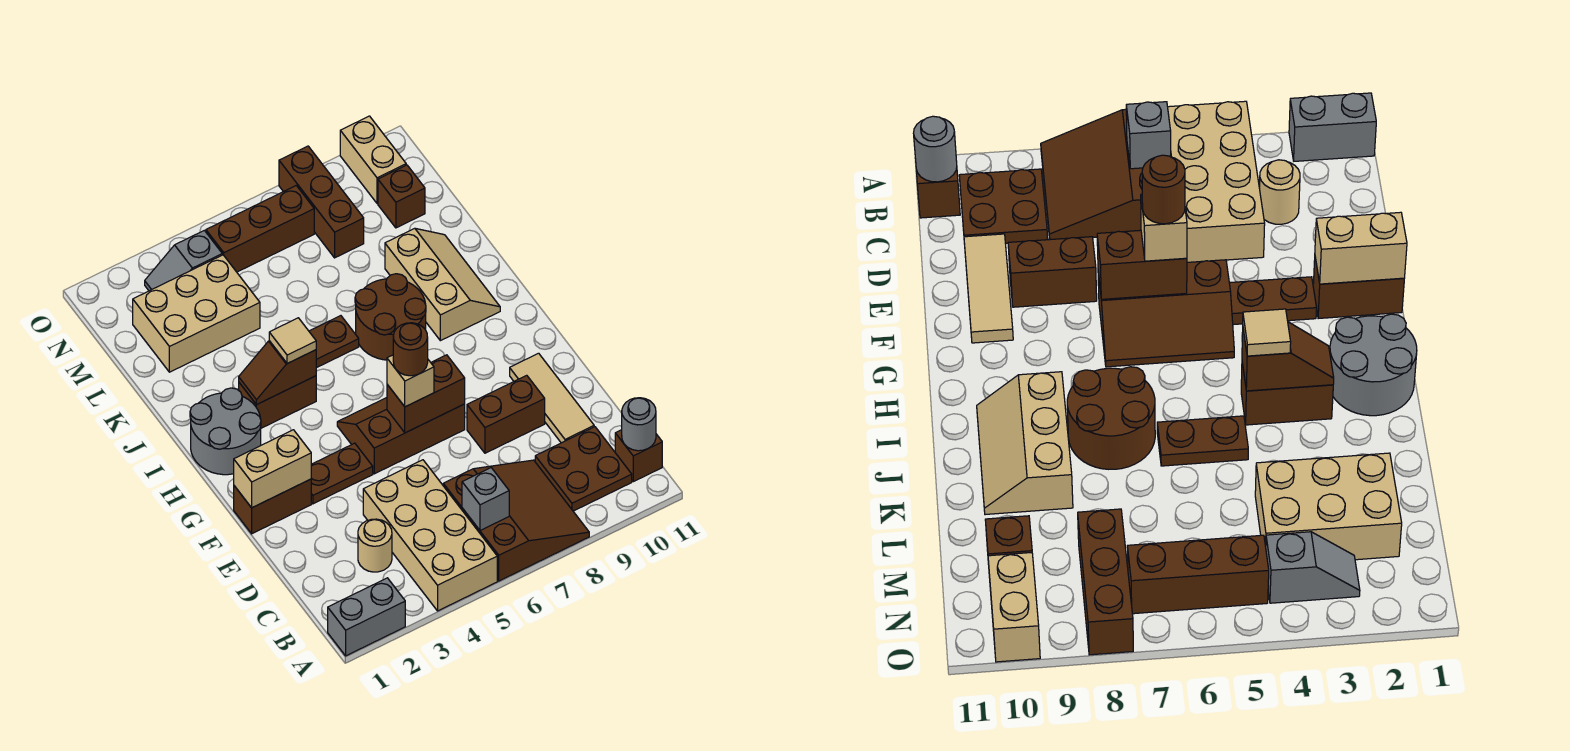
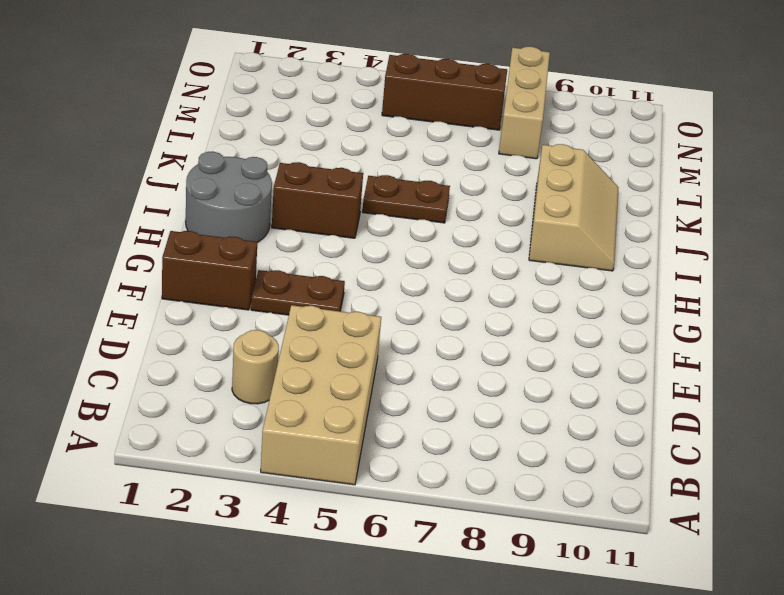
tan brick M8:O8 level 1 -> brown brick M8:O8 level 1
none -> grey brick A1:A2 level 1
none -> brown slope A6:C8 level 1 top 6
none -> brown plate B9:C10 level 1
none -> brown brick B11 level 1

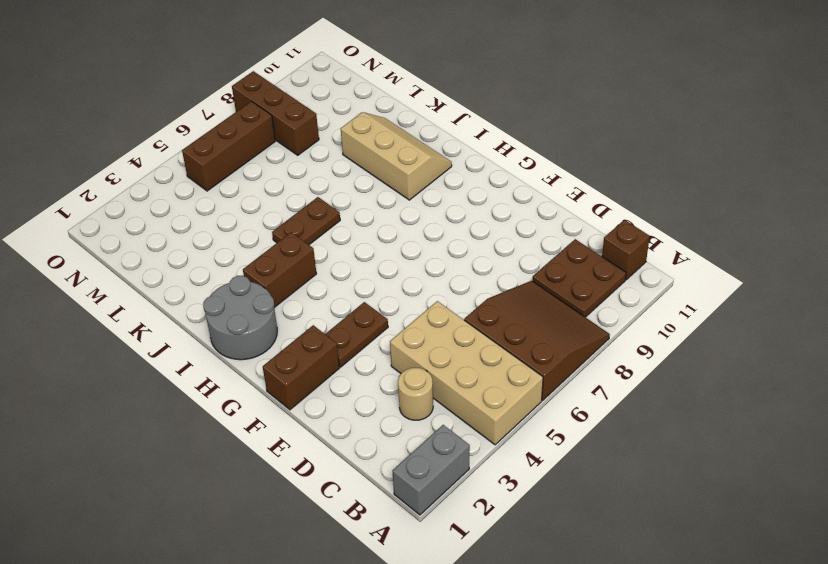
none -> tan tile D10:F10 level 1
none -> brown brick E8:E9 level 1
none -> brown slope F5:G7 level 1 top F
none -> brown round brick I7:J8 level 1

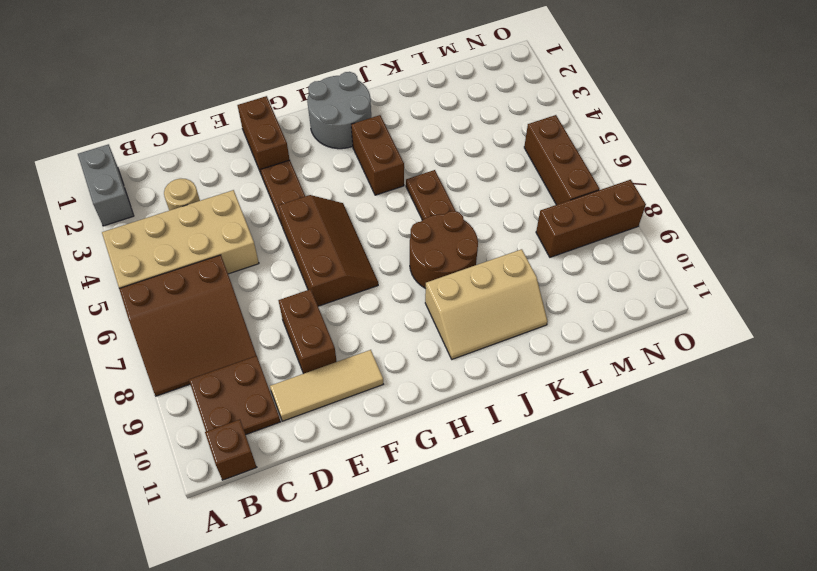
none -> tan brick L2:M4 level 1
none -> brown brick M10 level 1
none -> grey slope N3:N4 level 1 top 4
none -> tan brick N10:O10 level 1

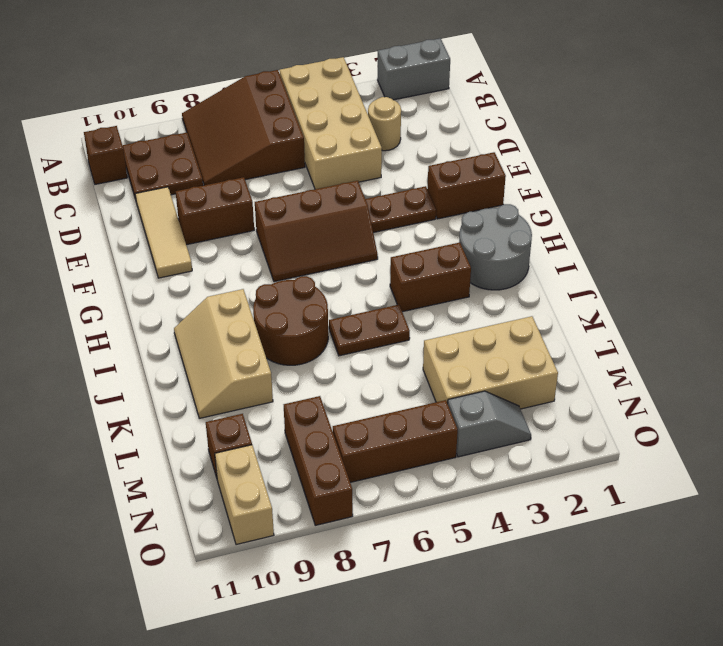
none -> grey brick B6 level 2
none -> grey round brick B11 level 2
none -> tan brick F1:F2 level 2
none -> brown brick F6:F7 level 2

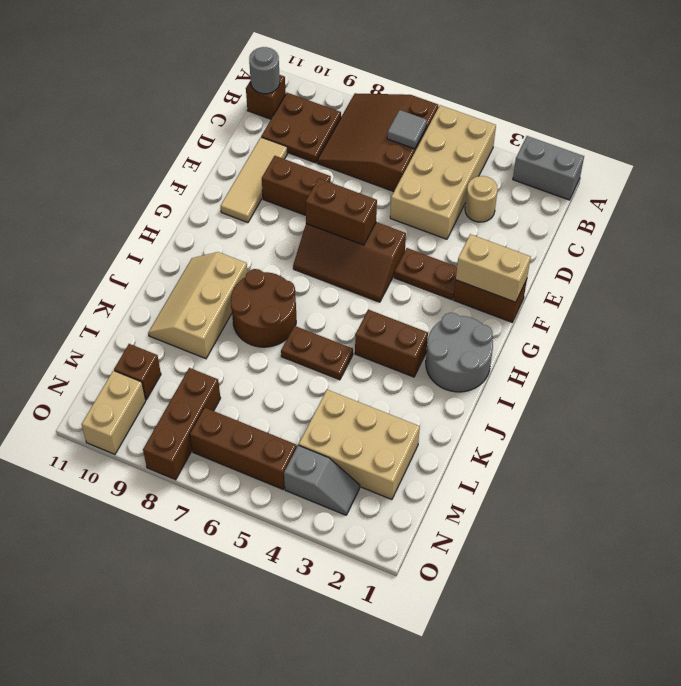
grey tile B6 level 2 -> grey brick B6 level 2
none -> brown slope I3:I4 level 2 top 4
none -> tan brick F6 level 3
none -> tan tile I4 level 3
none -> brown round brick F6 level 4

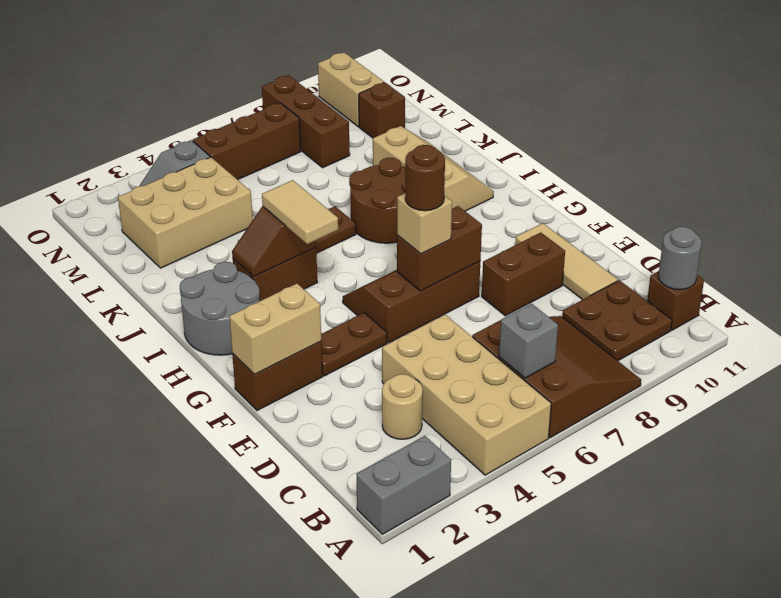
tan tile H4:I4 level 3 -> tan tile I4 level 3

